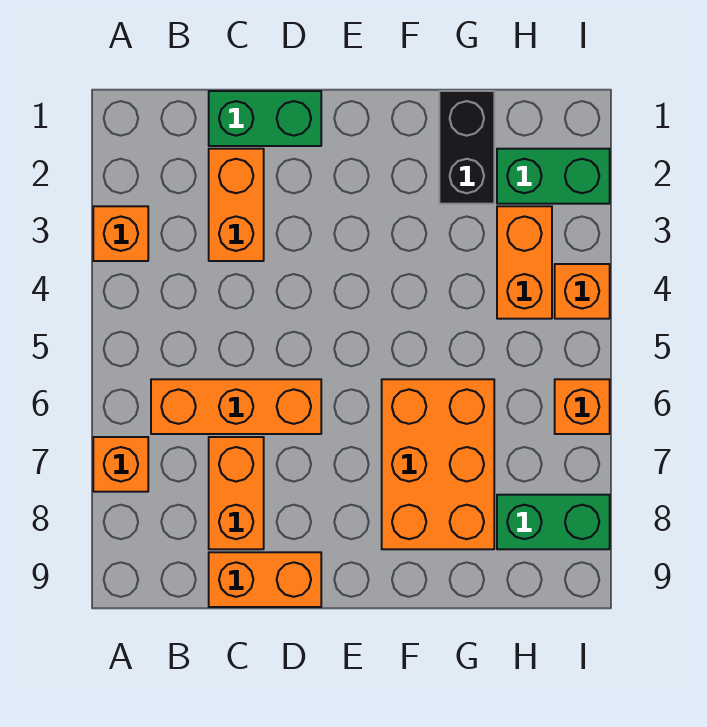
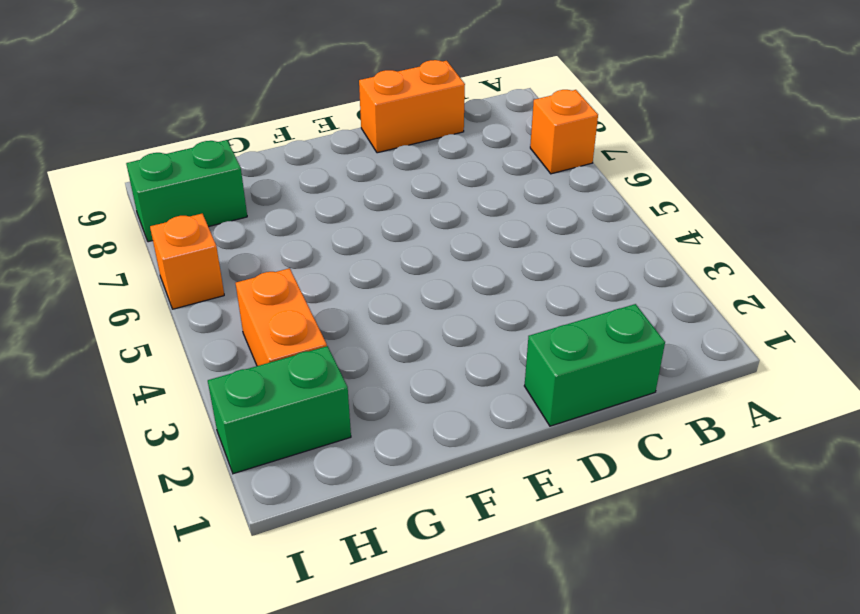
none -> orange brick A3 level 1
none -> orange brick B6:D6 level 1
none -> orange brick C2:C3 level 1

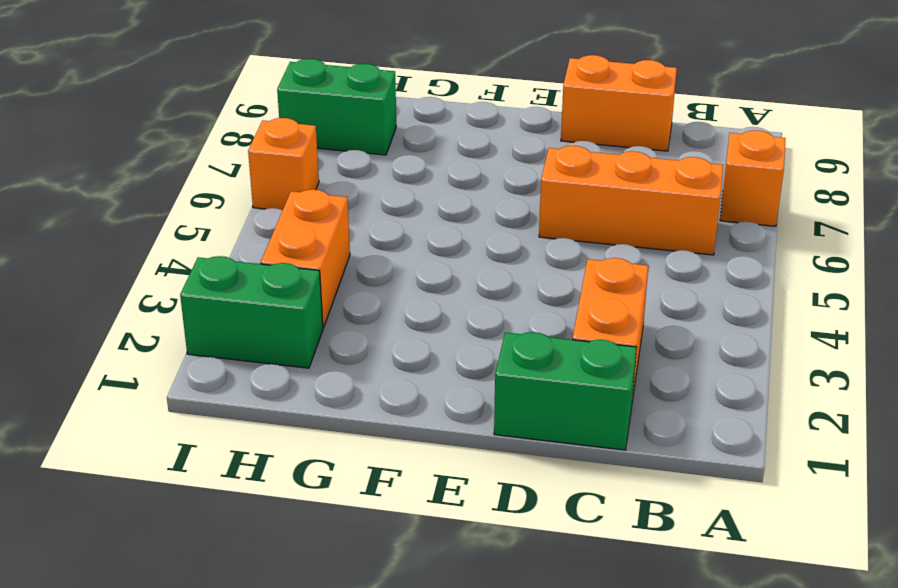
none -> orange brick A3 level 1
none -> orange brick C7:C8 level 1
none -> orange brick F6:G8 level 1

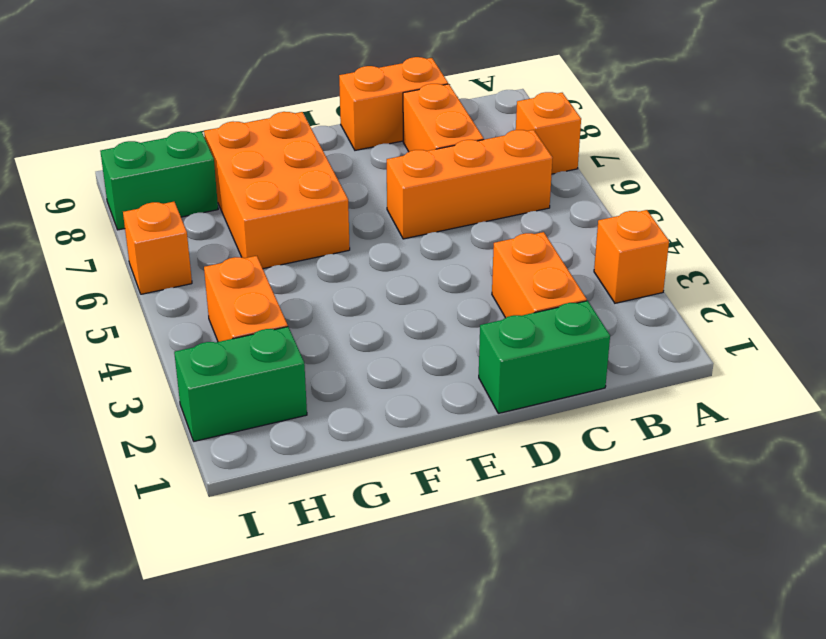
none -> black brick G1:G2 level 1
none -> orange brick I4 level 1

